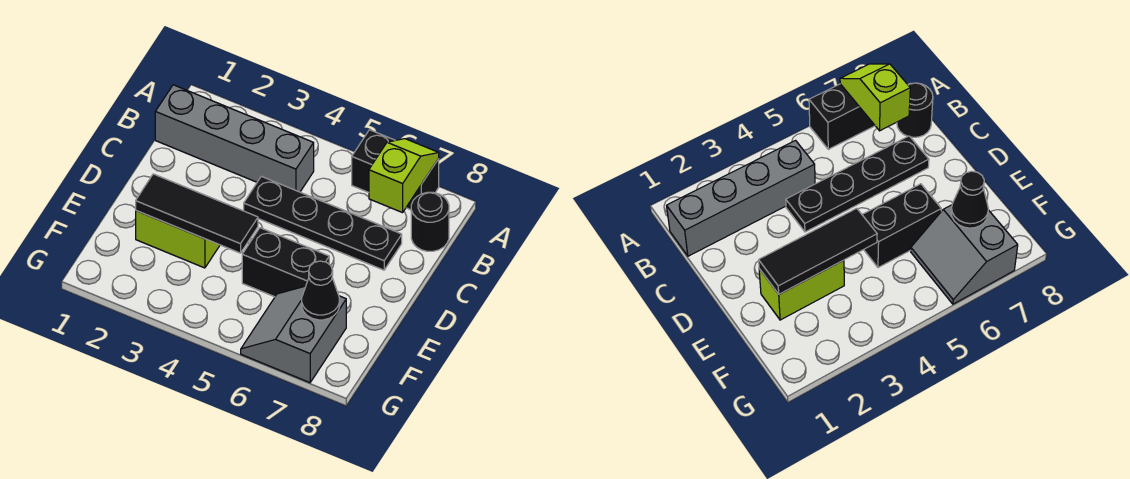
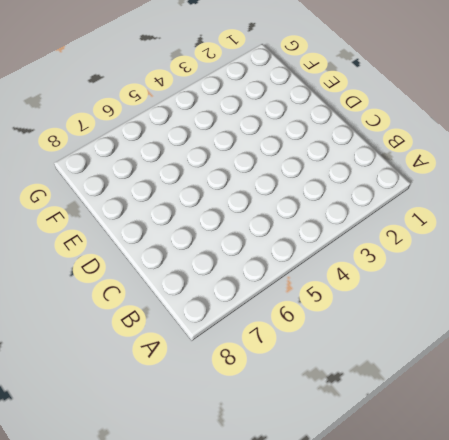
none -> black brick A6:A7 level 1
none -> grey brick B1:B4 level 1

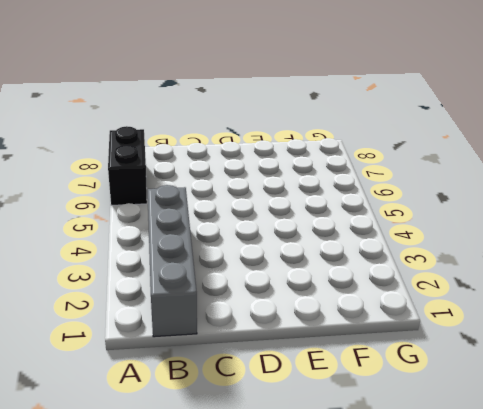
none -> black round brick B8 level 1
none -> black plate C4:C7 level 1

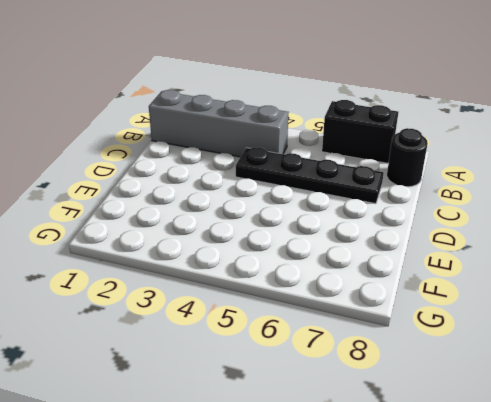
none -> lime brick E2:E3 level 1
none -> black brick E5:E6 level 1

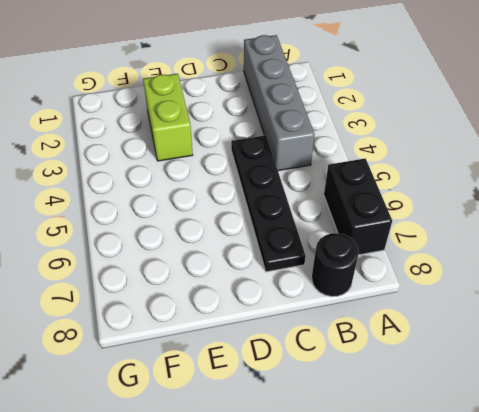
none -> black brick E5:E6 level 1
none -> grey slope F6:G7 level 1 top 7

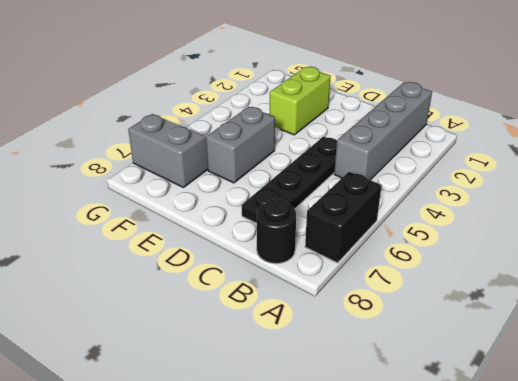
grey brick E5:E6 level 1 -> black brick E5:E6 level 1
none -> lime slope A7:B7 level 2 top B
none -> black tile E2:E4 level 2

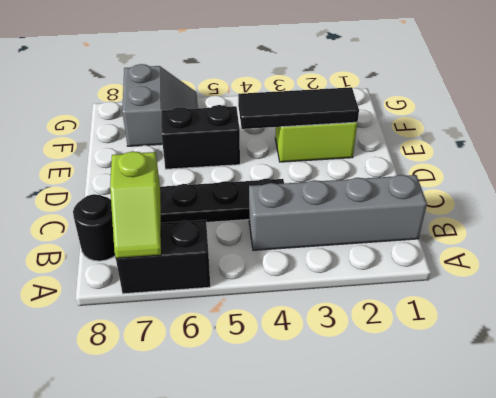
none -> black cone F7 level 2

